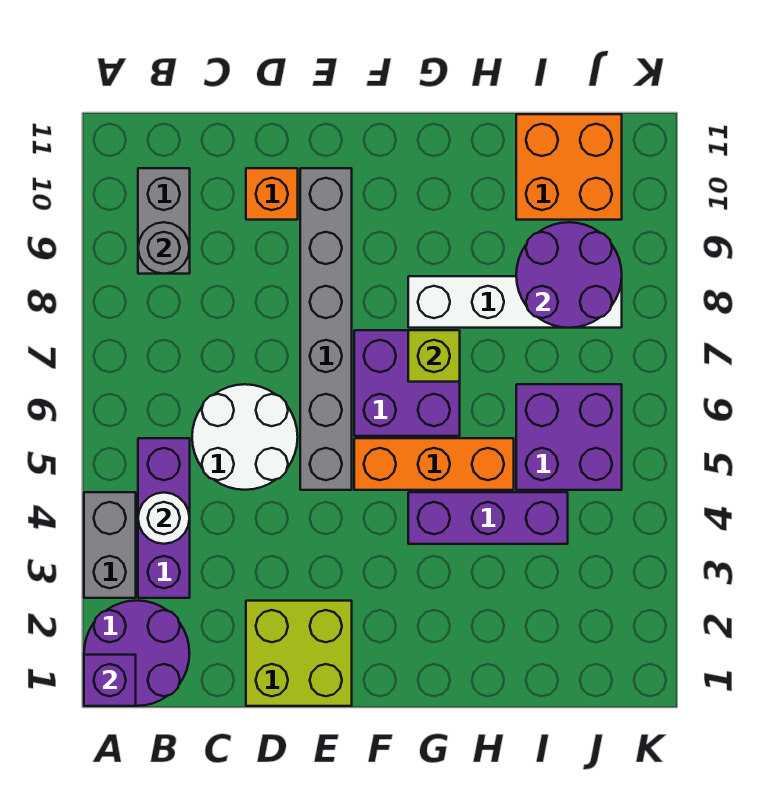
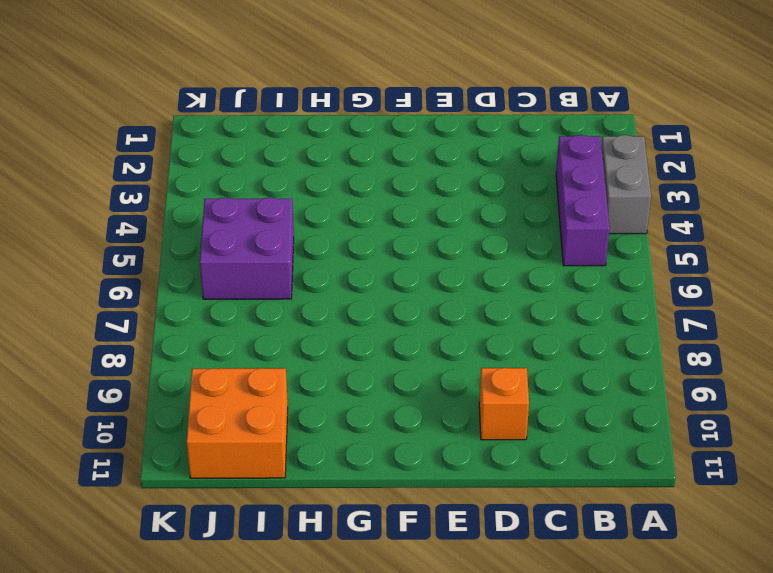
none -> purple round brick A1:B2 level 1
none -> grey brick B9:B10 level 1
none -> white round brick C5:D6 level 1

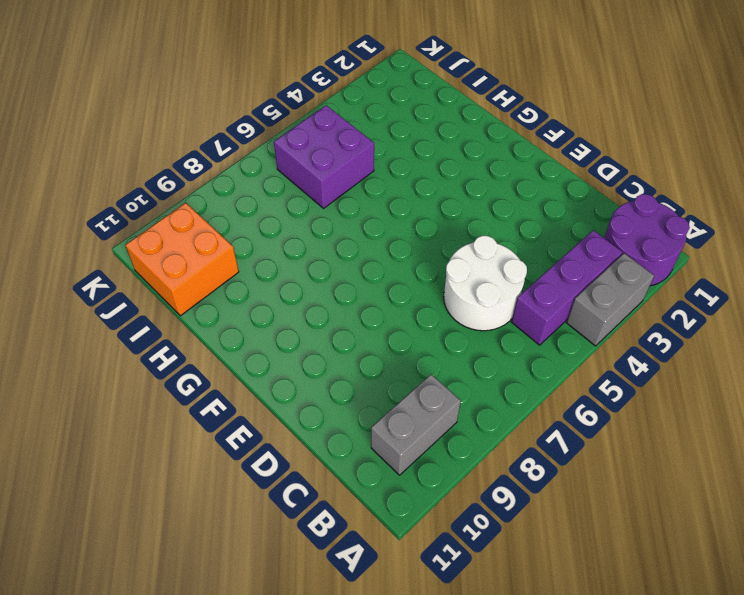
none -> lime brick D1:E2 level 1
none -> orange brick D10 level 1
none -> grey brick E5:E10 level 1

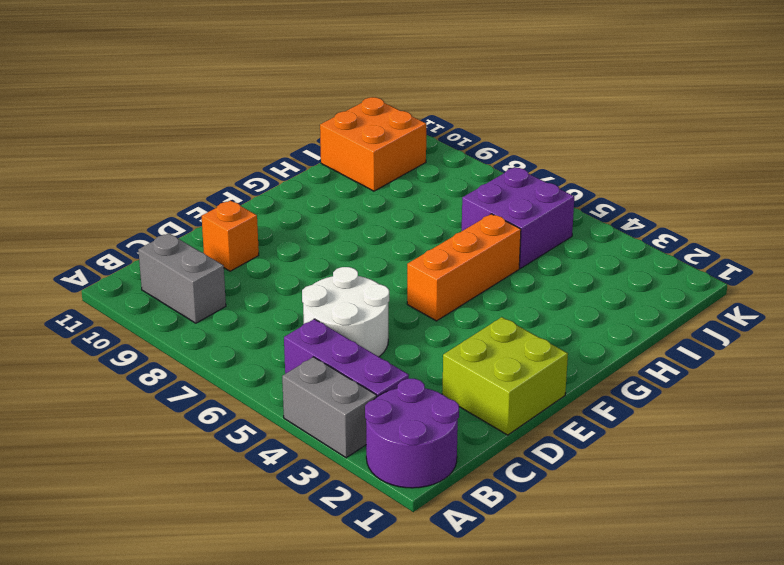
none -> grey brick E5:E10 level 1
none -> purple brick F6:G7 level 1
none -> purple brick G4:I4 level 1

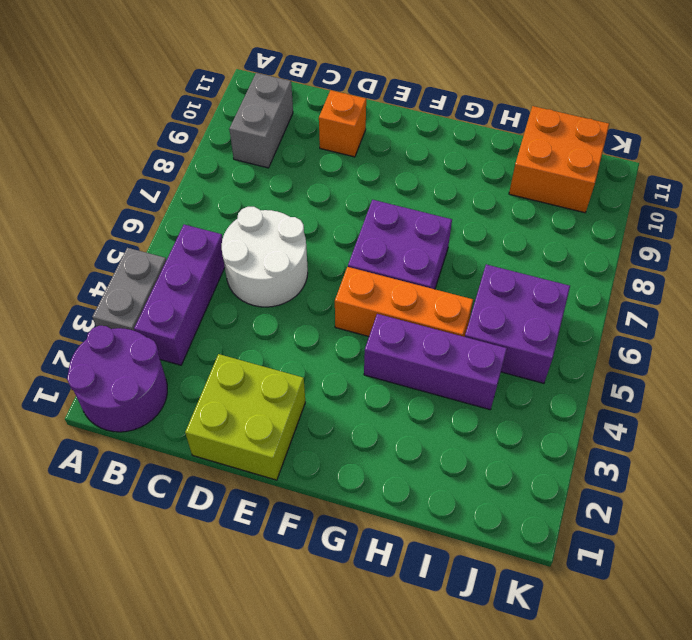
none -> grey brick E5:E10 level 1
none -> white brick G8:J8 level 1
none -> purple brick A1 level 2

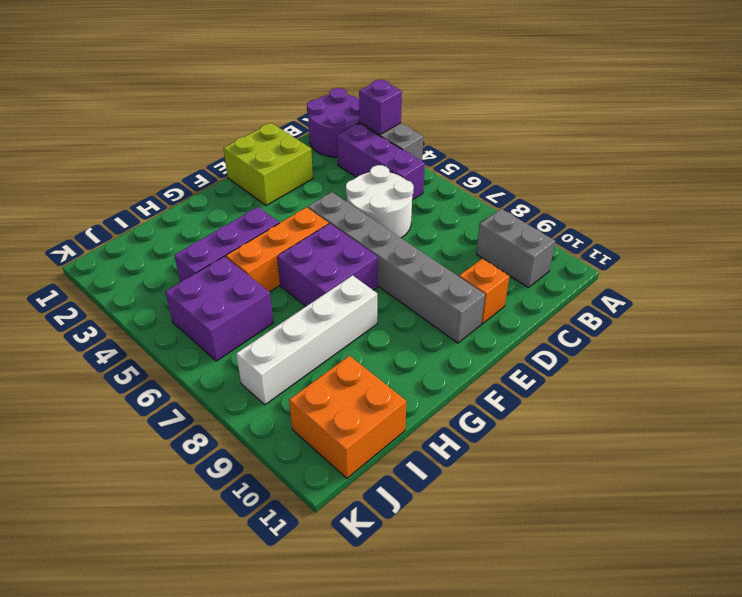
purple brick A3 level 2 -> purple brick A1 level 2
none -> white round brick B4 level 2
none -> grey round brick B9 level 2
none -> lime brick G7 level 2

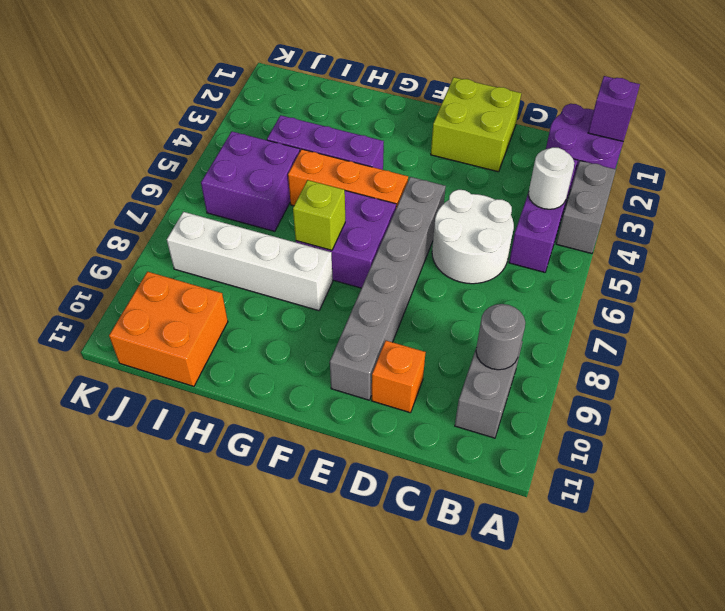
none -> purple round brick I8:J9 level 2

